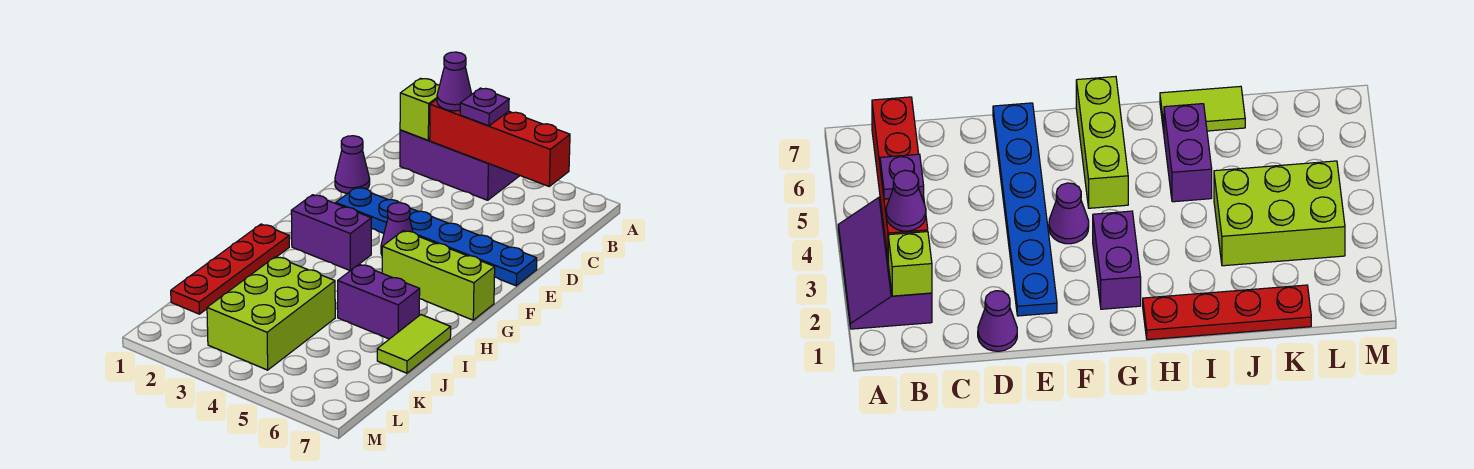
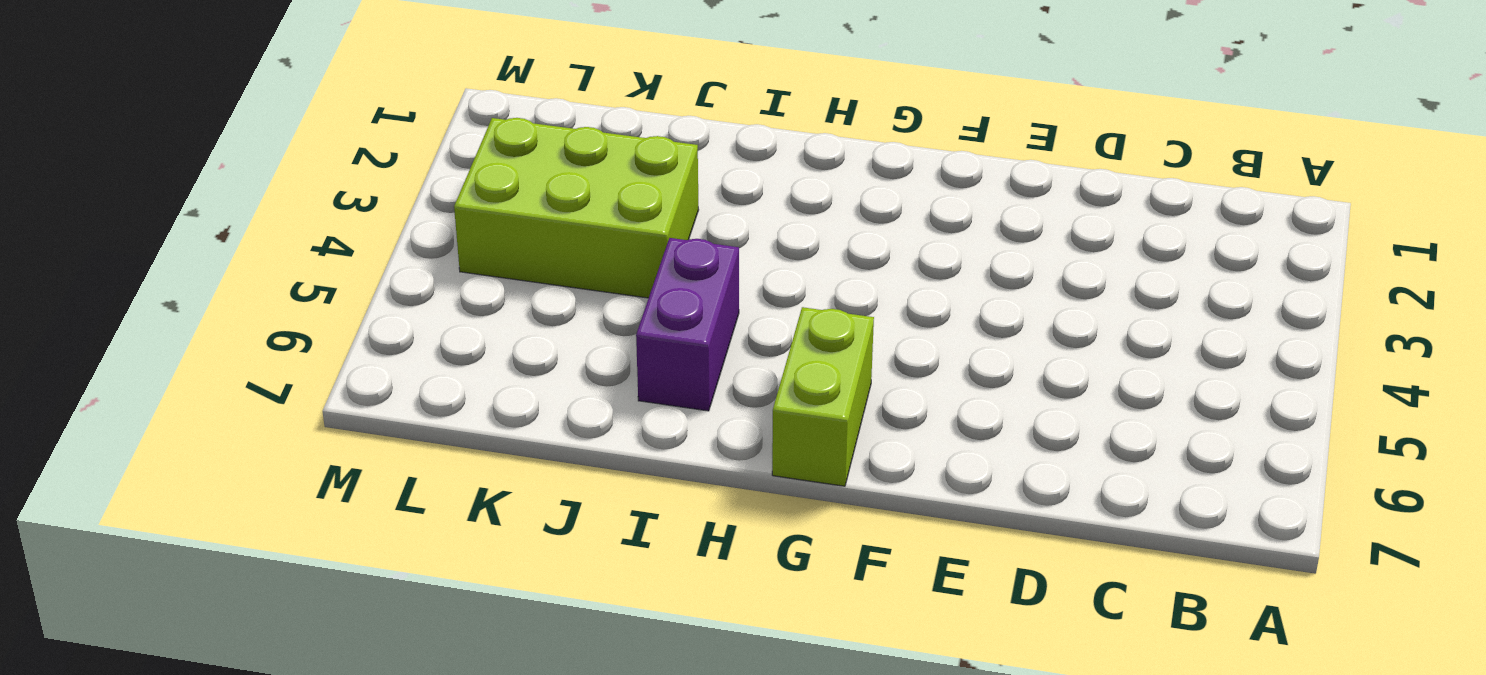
lime brick G6:G7 level 1 -> lime brick G5:G7 level 1
none -> purple slope A2:B4 level 1 top B
none -> purple cone D1 level 1
none -> blue plate E2:E7 level 1

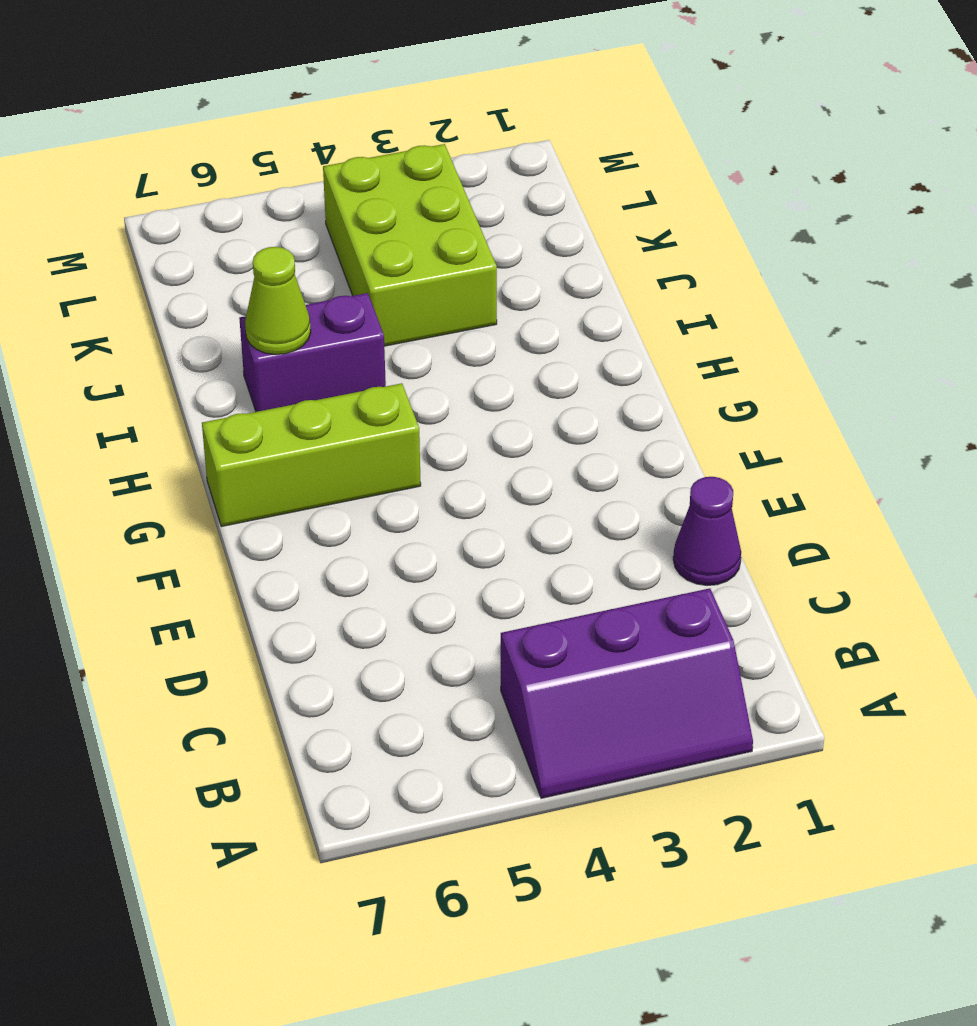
lime cone I6 level 2 -> none
none -> blue plate E2:E7 level 1
none -> purple cone F4 level 1
none -> purple brick G2:G3 level 1

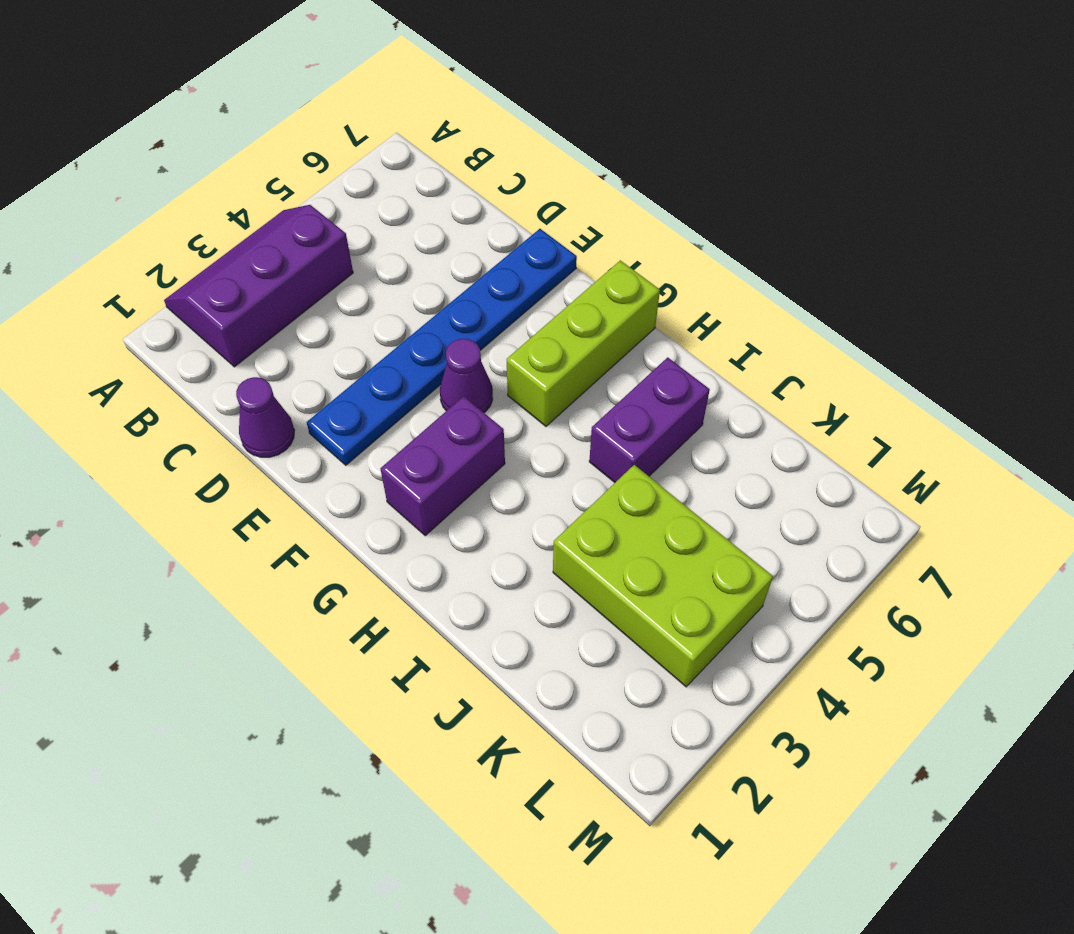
none -> red plate H1:K1 level 1
none -> lime tile I7:J7 level 1
none -> lime brick B2 level 2

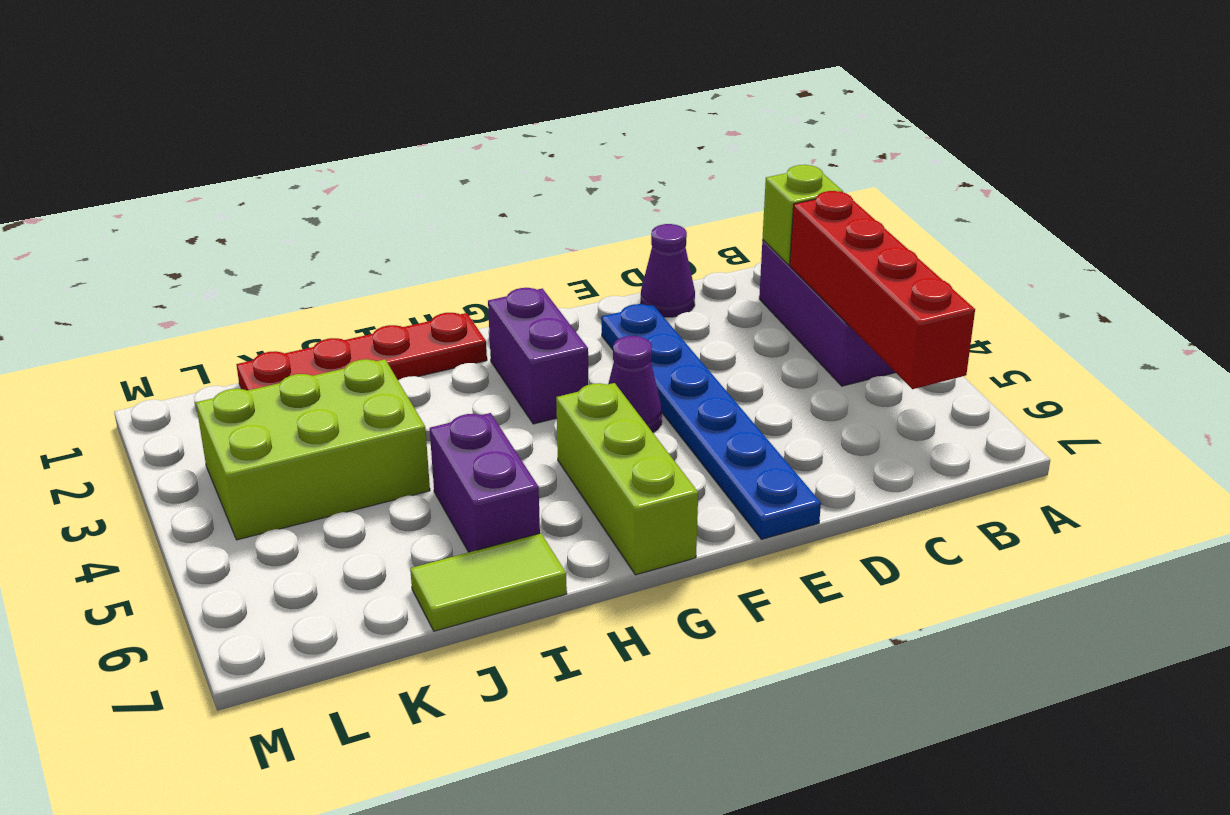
none -> purple cone B3 level 3
none -> purple plate B4 level 3

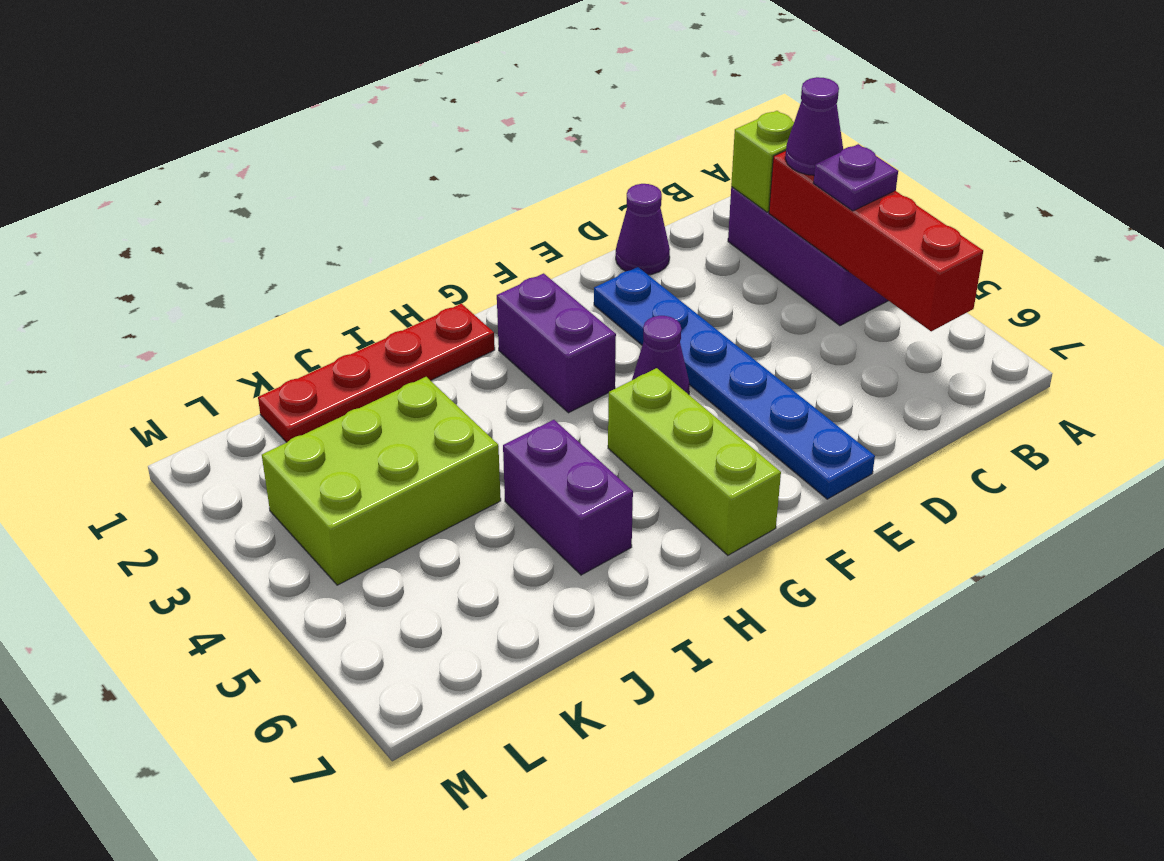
none -> lime tile I7:J7 level 1

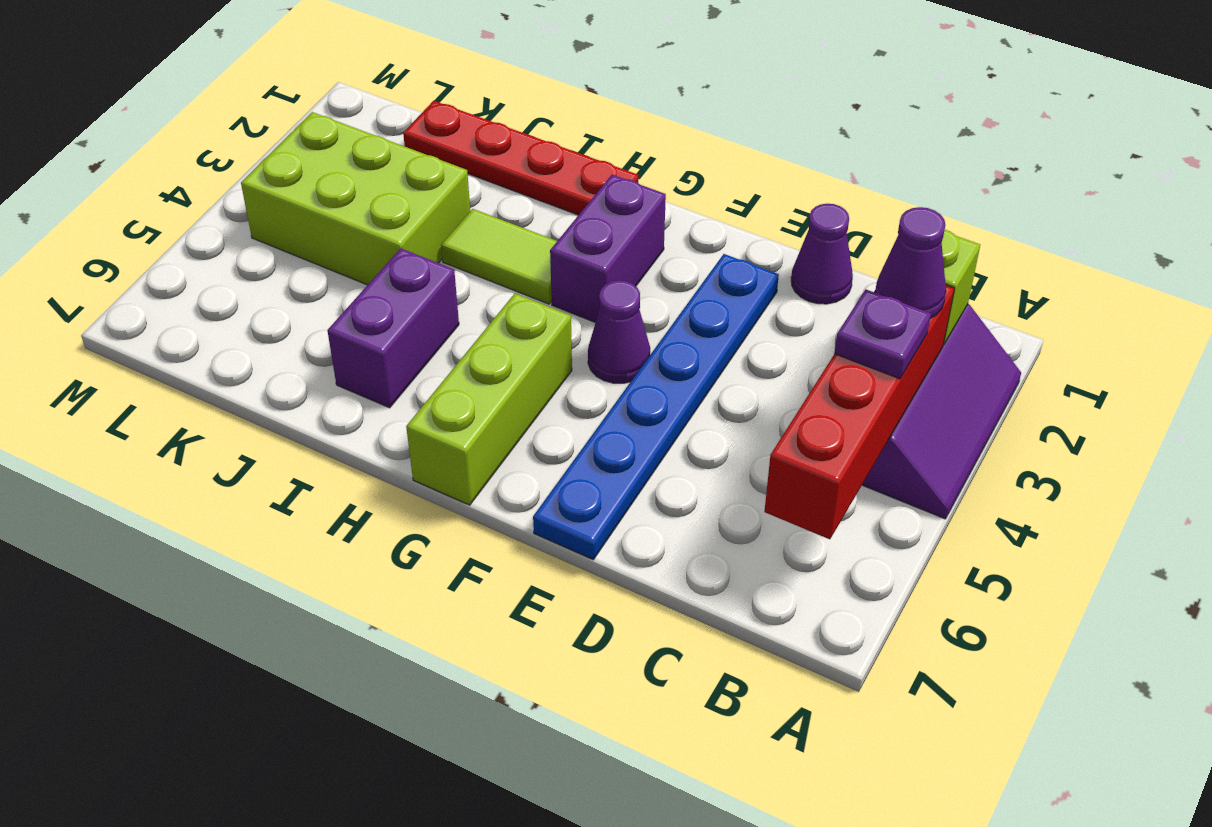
lime tile H3:I3 level 1 -> lime tile I7:J7 level 1

